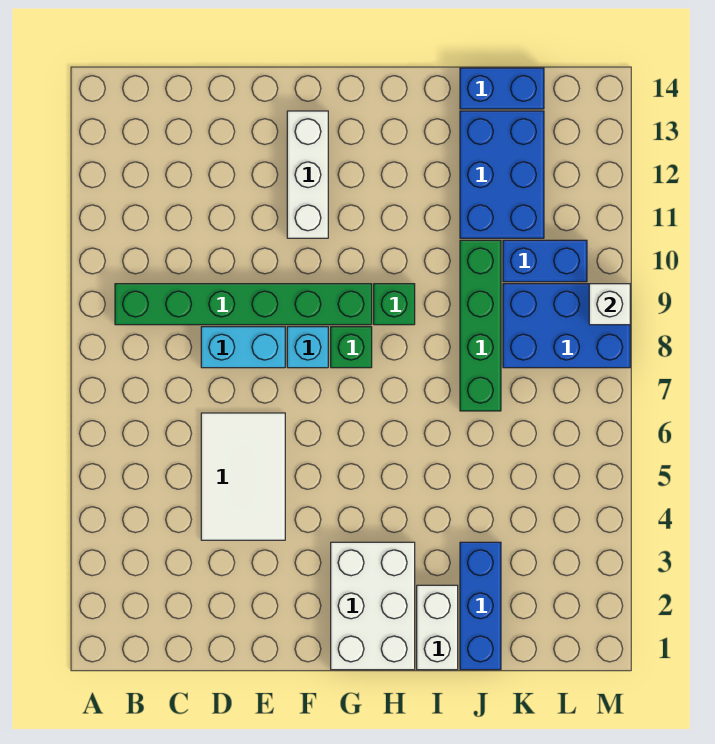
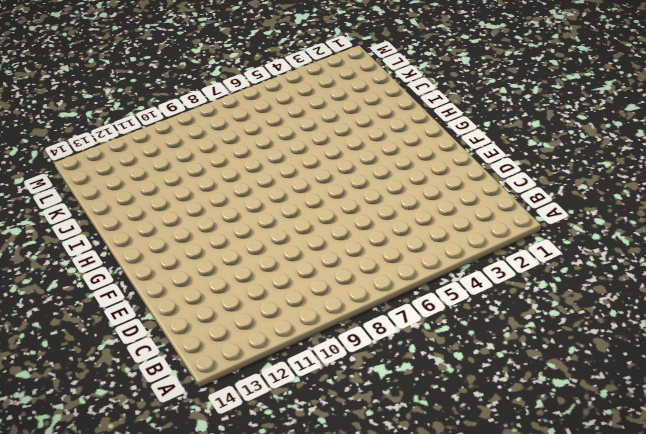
none -> green brick B9:G9 level 1
none -> white tile D4:E6 level 1
none -> cyan brick D8:E8 level 1

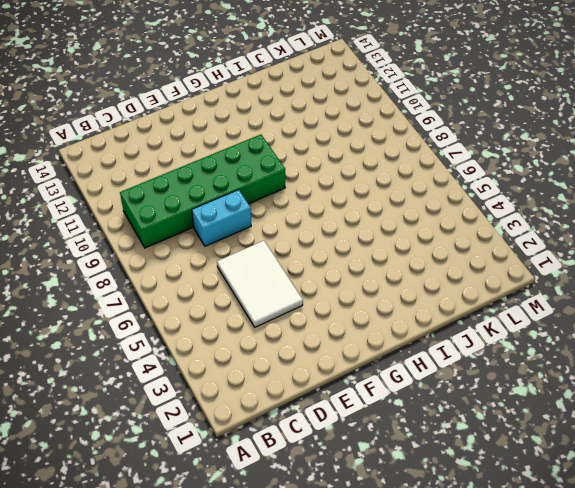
green brick B9:G10 level 1 -> green brick B9:G9 level 1
none -> cyan brick F8 level 1
none -> white brick F11:F13 level 1
none -> white brick G1:H3 level 1

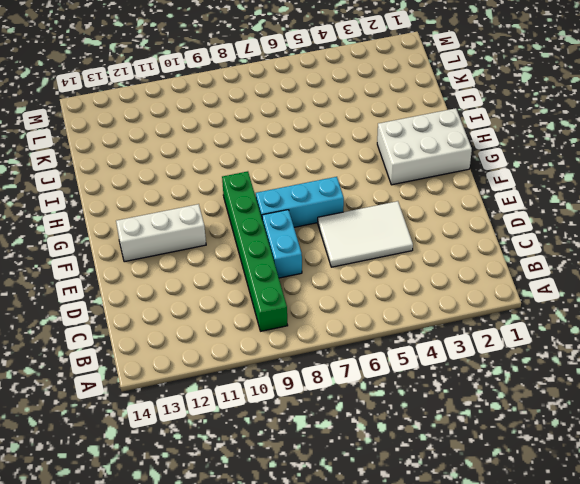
cyan brick F6:F8 level 1 -> cyan brick F8 level 1
none -> green brick G8 level 1
none -> green brick H9 level 1
none -> white brick I1:I2 level 1

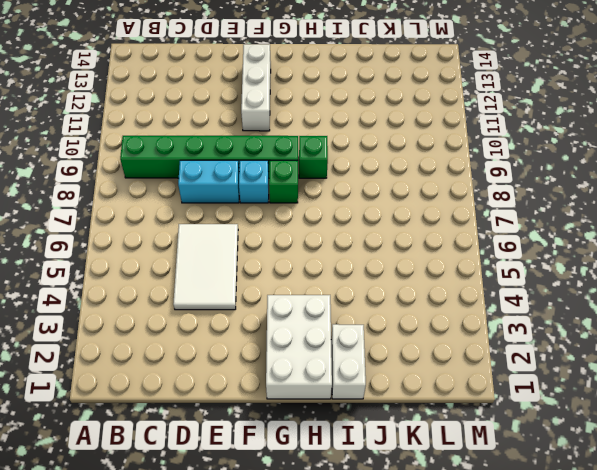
none -> blue brick J1:J3 level 1
none -> green brick J7:J10 level 1
none -> blue brick J11:K13 level 1

